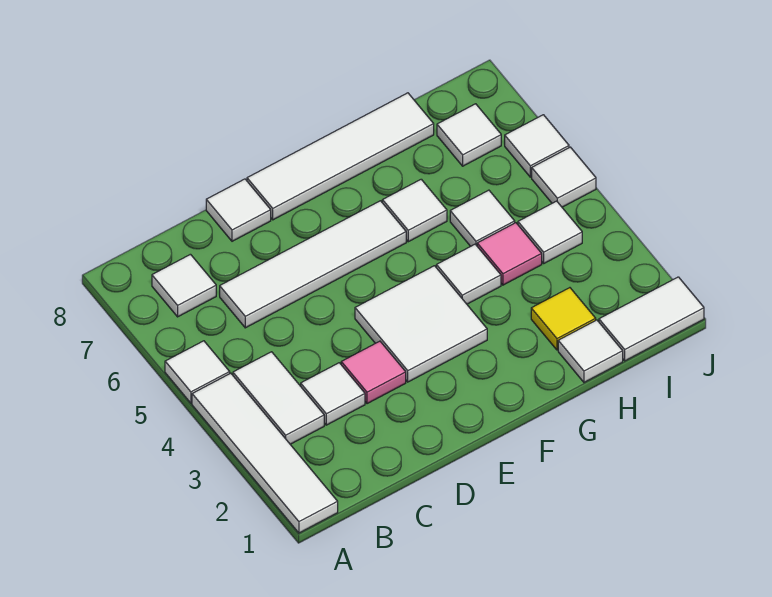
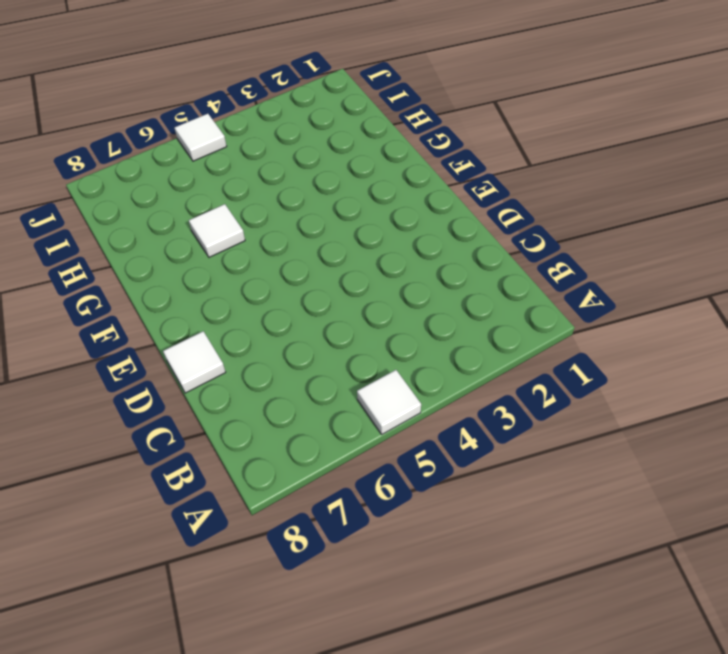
none -> white tile A1:A4 level 1
none -> white tile B3:B4 level 1
none -> white tile B7 level 1

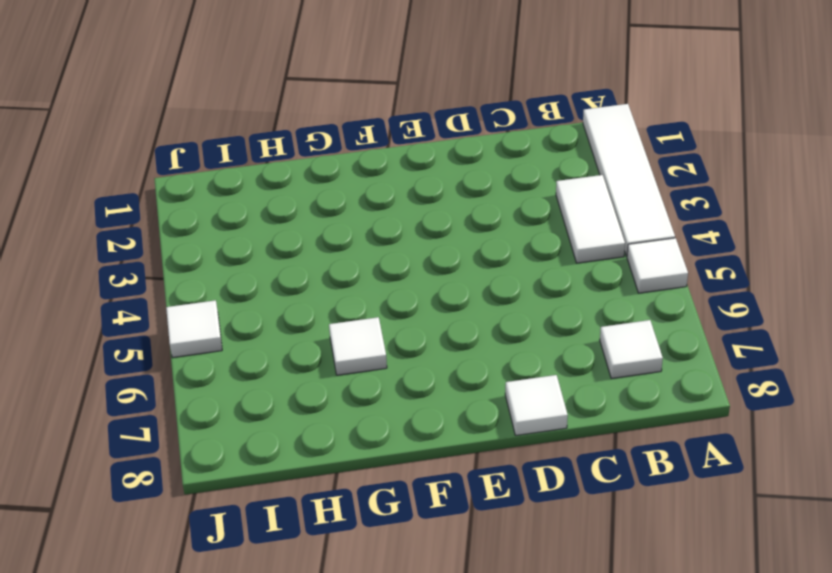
none -> white tile C3 level 1
none -> white tile C6:F6 level 1
none -> pink tile D3 level 1

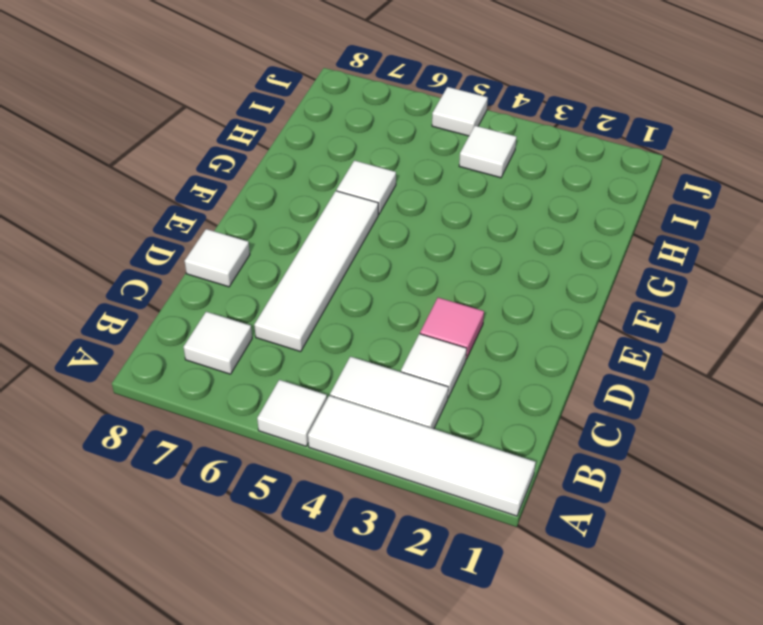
none -> white tile E3:F4 level 1
none -> white tile E8:H8 level 1
none -> white tile G4 level 1

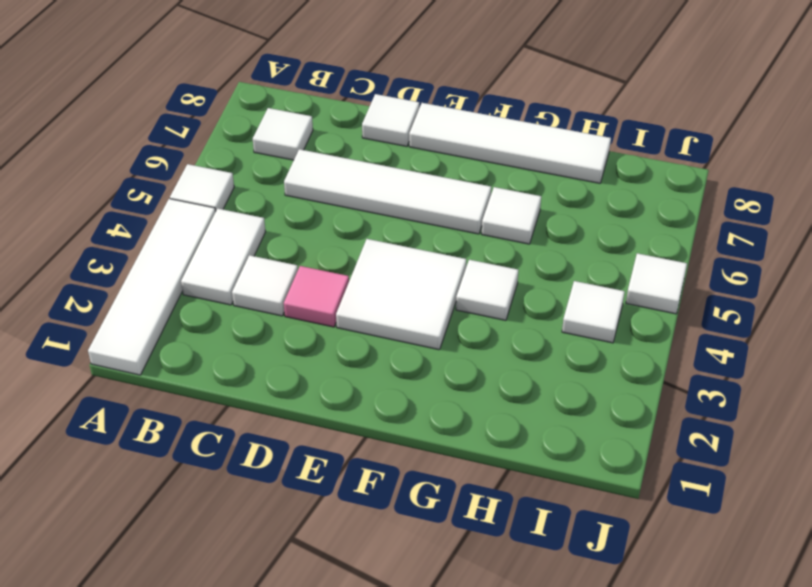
none -> white tile H1 level 1
none -> yellow tile H2 level 1
none -> pink tile H4 level 1

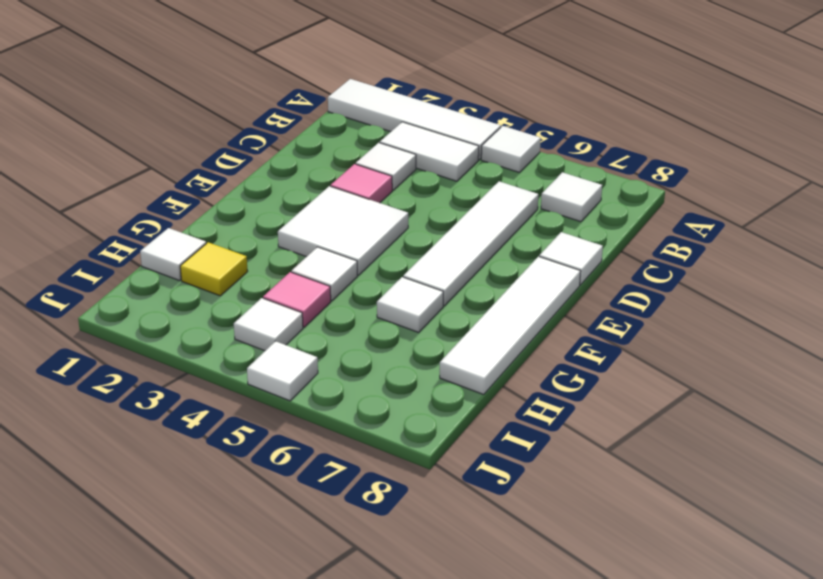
none -> white tile H5 level 1
none -> white tile I1:J1 level 1
none -> white tile I7 level 1

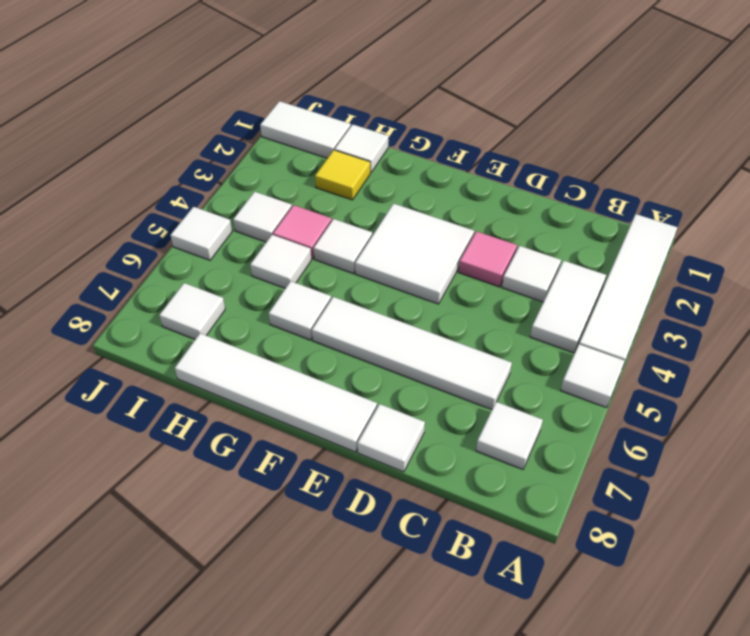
none -> white tile J6 level 1

